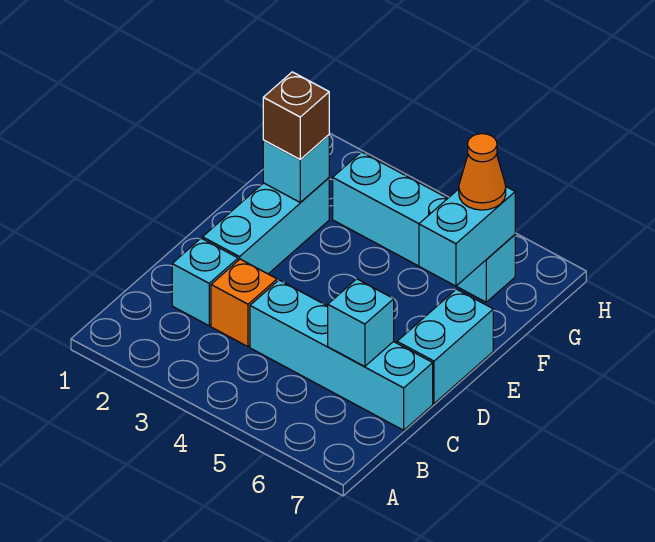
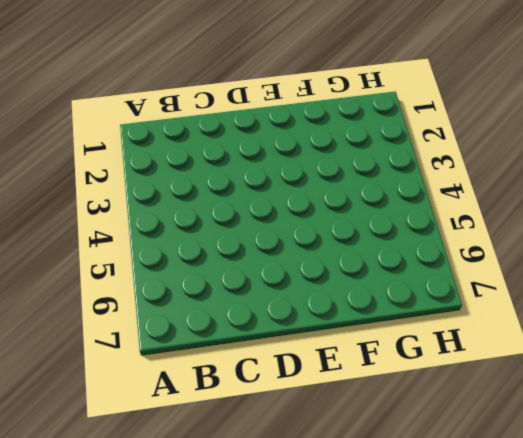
none -> cyan brick C2 level 1
none -> orange brick C3 level 1

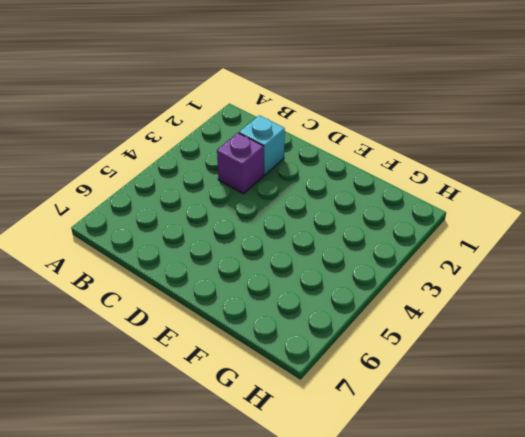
purple brick C3 level 1 -> orange brick C3 level 1
none -> cyan brick C4:C7 level 1
none -> cyan brick D2:F2 level 1

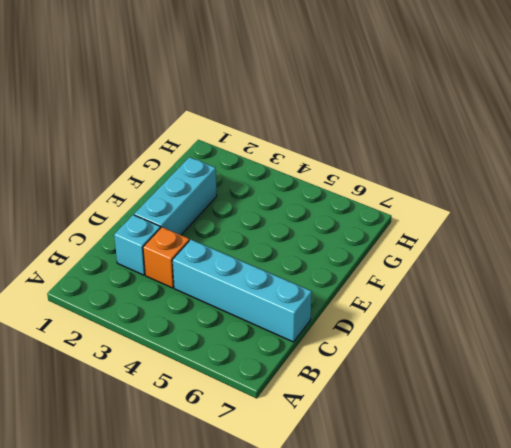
none -> cyan brick D7:E7 level 1
none -> cyan brick G3:G6 level 1

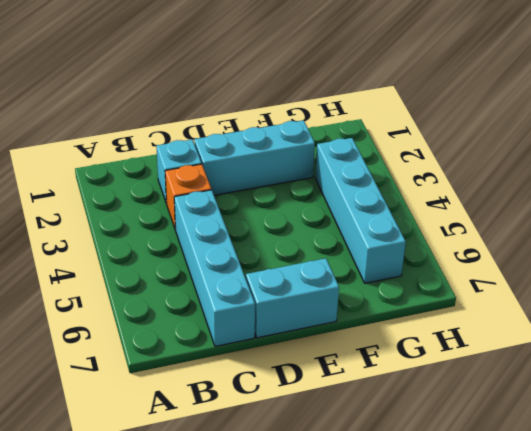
none -> cyan brick C6 level 2
none -> cyan brick F2 level 2

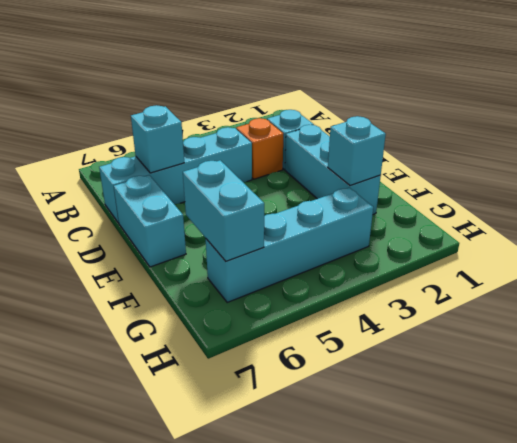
none -> brown brick F2 level 3
none -> orange cone G6 level 3

